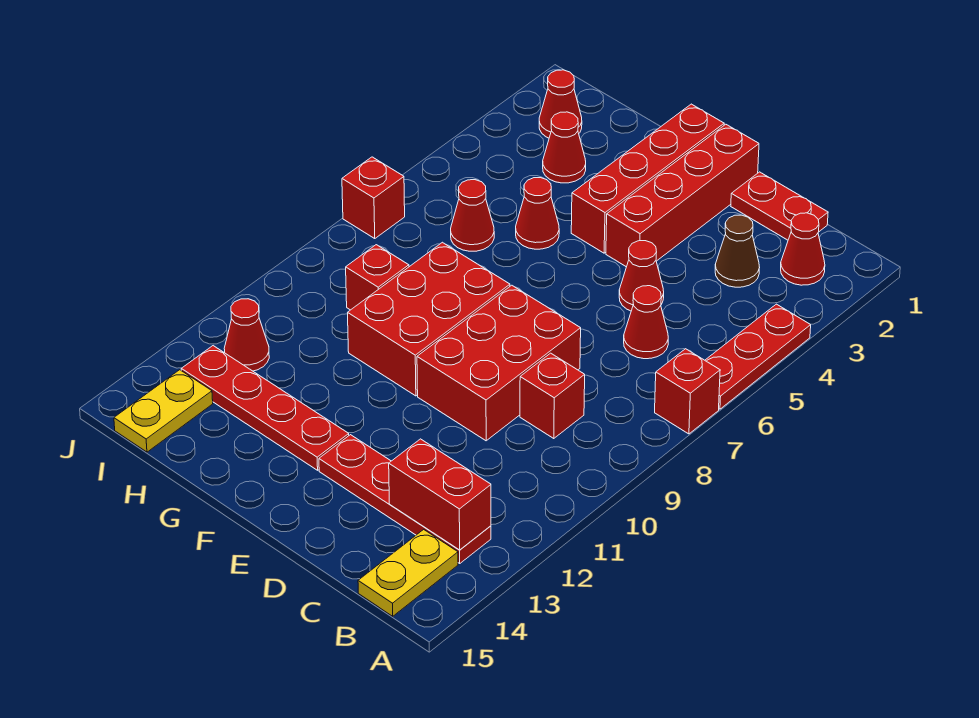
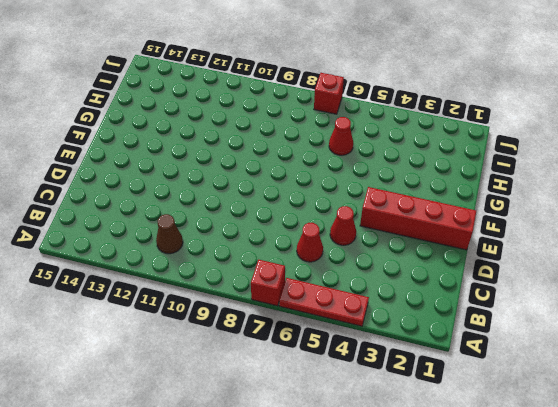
brown cone B11 level 1 -> brown cone C3 level 1
none -> red cone B2 level 1
none -> red plate B13:E13 level 1
none -> yellow plate B14:B15 level 1

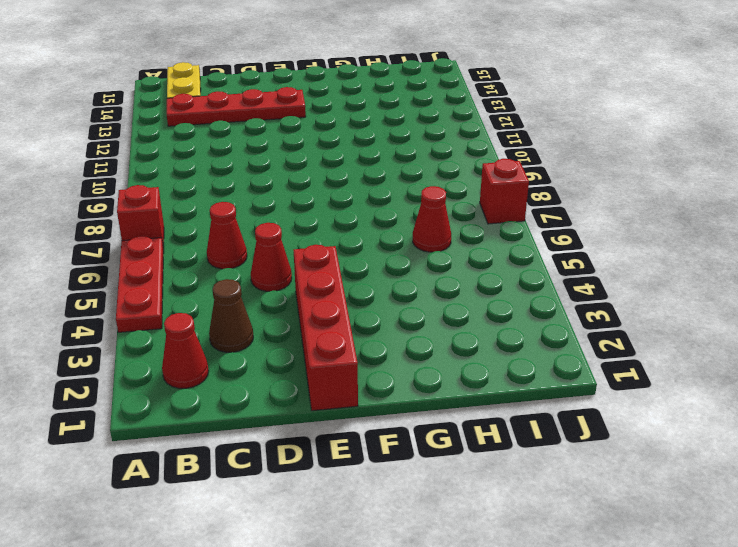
none -> red plate C1:D1 level 1
none -> red brick C9 level 1
none -> red brick D8:E10 level 1

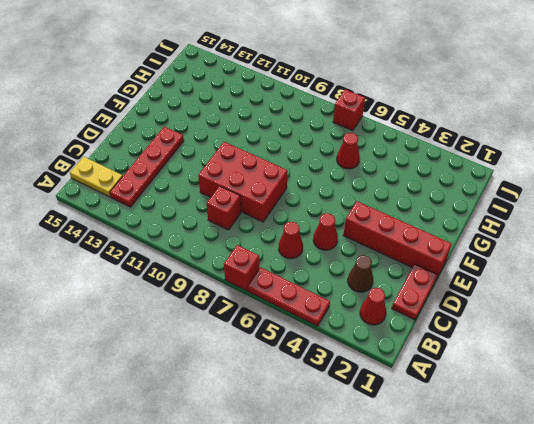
none -> red brick F1:F4 level 1
none -> red brick F8:G10 level 1
none -> red plate F13:I13 level 1

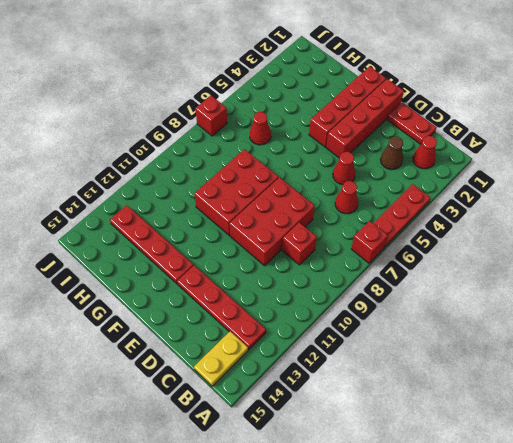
none -> red cone G5 level 1
none -> red cone H3 level 1
none -> red brick H9 level 1

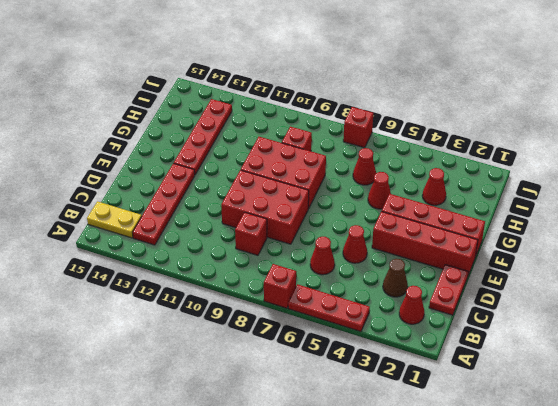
none -> red cone I2 level 1
none -> red cone I12 level 1
none -> yellow plate I14:I15 level 1

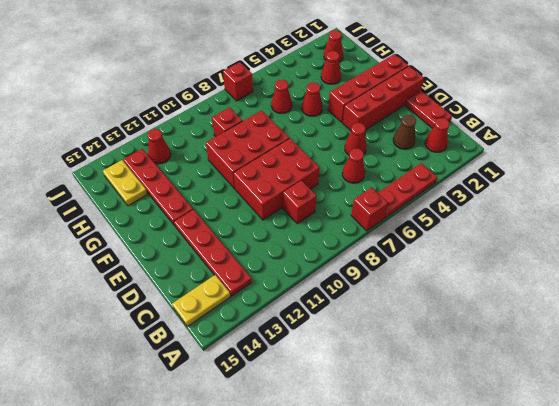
yellow plate H14:I14 level 1 -> yellow plate I14:I15 level 1
none -> red brick B13:C13 level 2

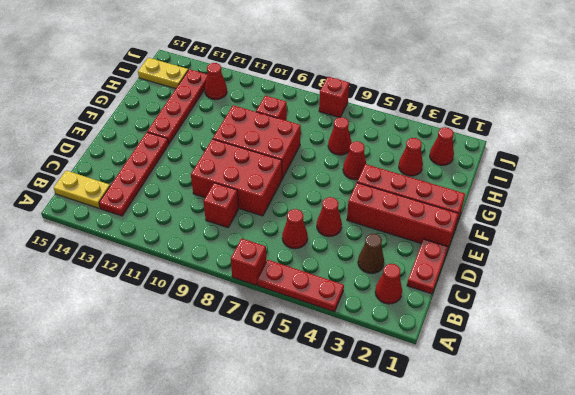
none -> red brick B13:C13 level 2

